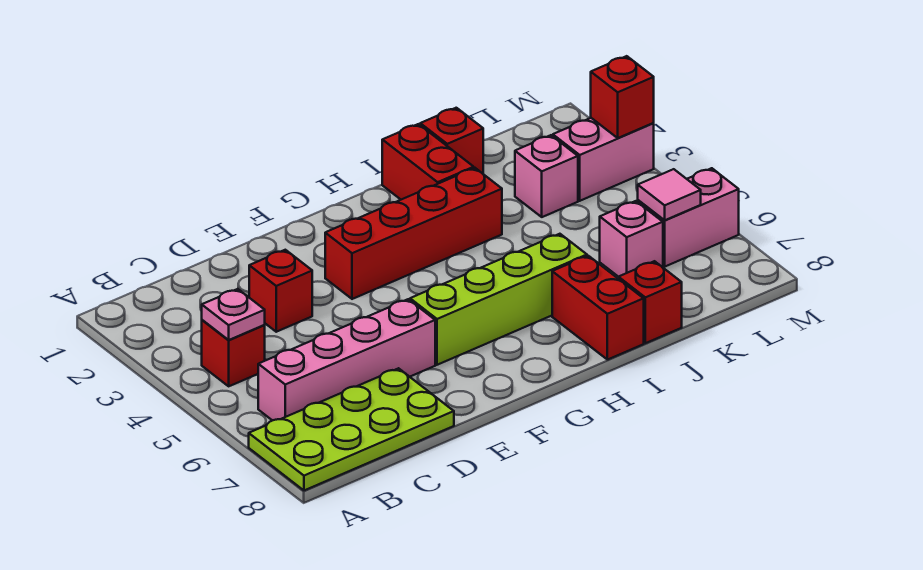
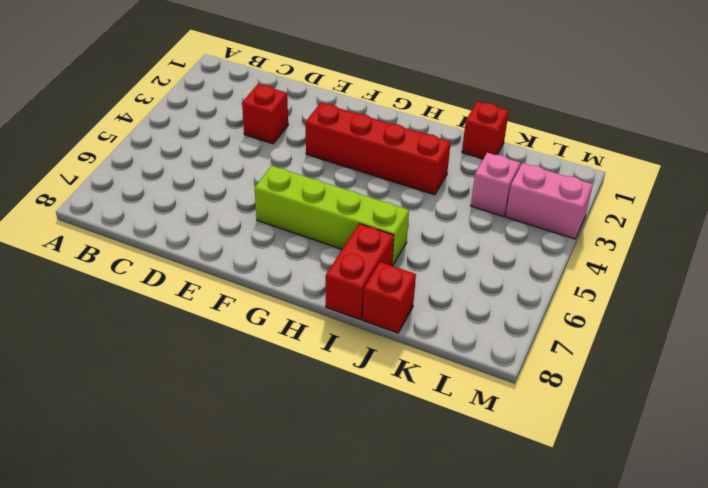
none -> lime plate A7:D8 level 1
none -> red brick B4 level 1
none -> pink brick B6:E6 level 1

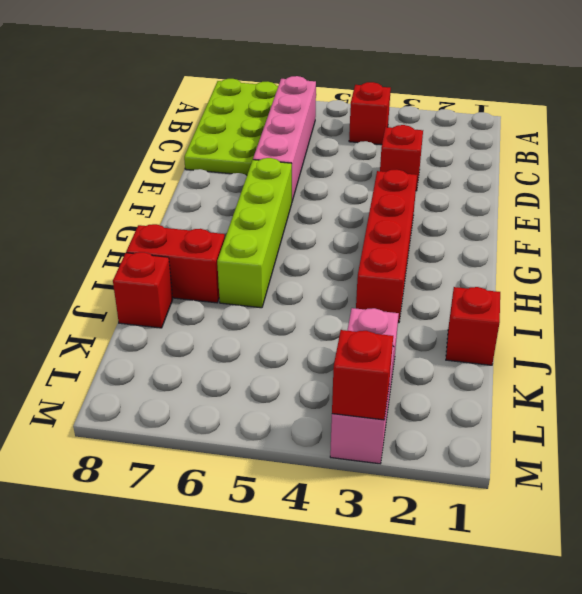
none -> red brick I1:I2 level 1
none -> pink brick K6 level 1
none -> pink brick L6:M6 level 1

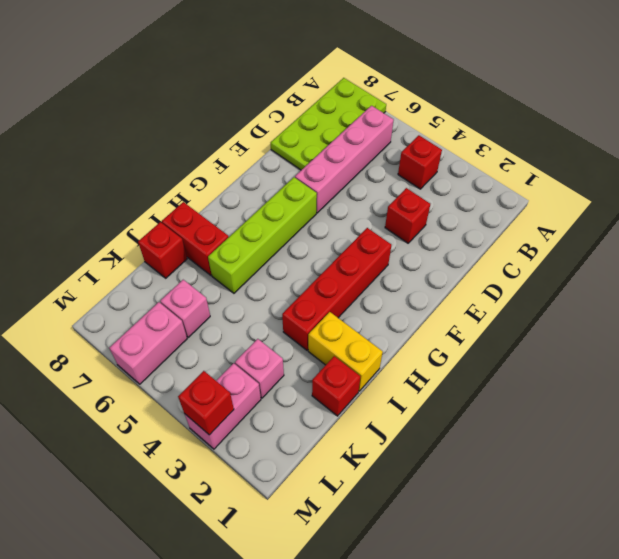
yellow brick I1:I2 level 1 -> red brick I1:I2 level 1
none -> pink plate B4 level 2
none -> pink tile L6 level 2

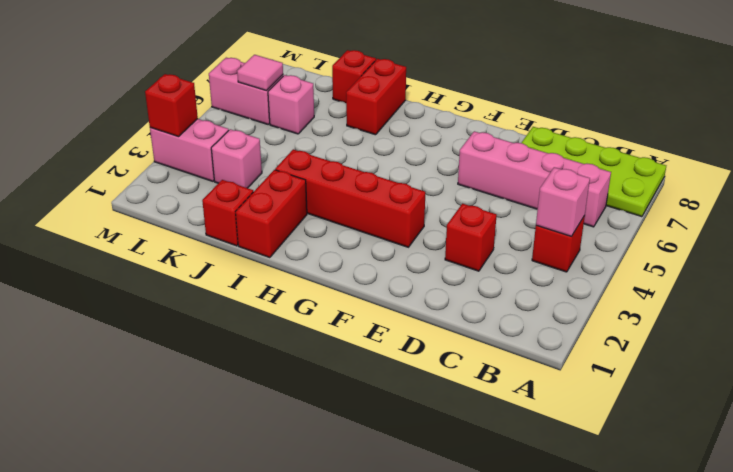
pink brick B4 level 2 -> pink plate B4 level 2
none -> lime brick F6:I6 level 1

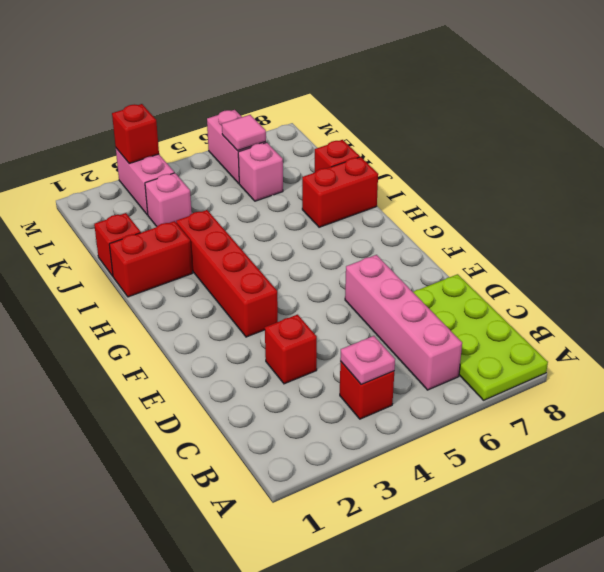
none -> lime brick F6:I6 level 1

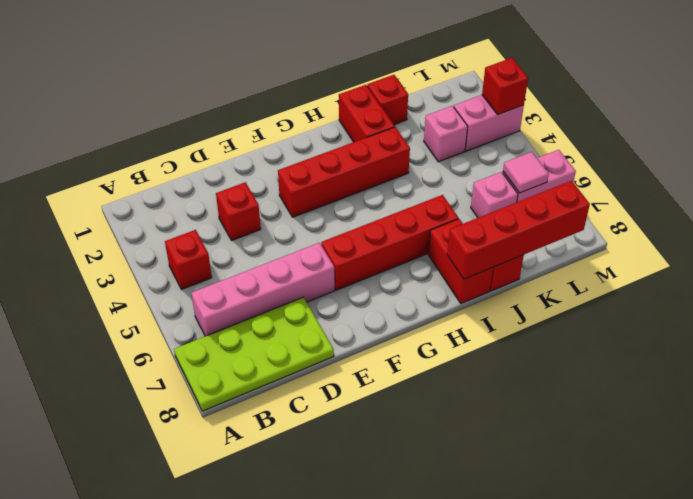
red brick F6:I6 level 1 -> lime brick F6:I6 level 1
red brick I8:L8 level 2 -> none
none -> pink plate B4 level 2

